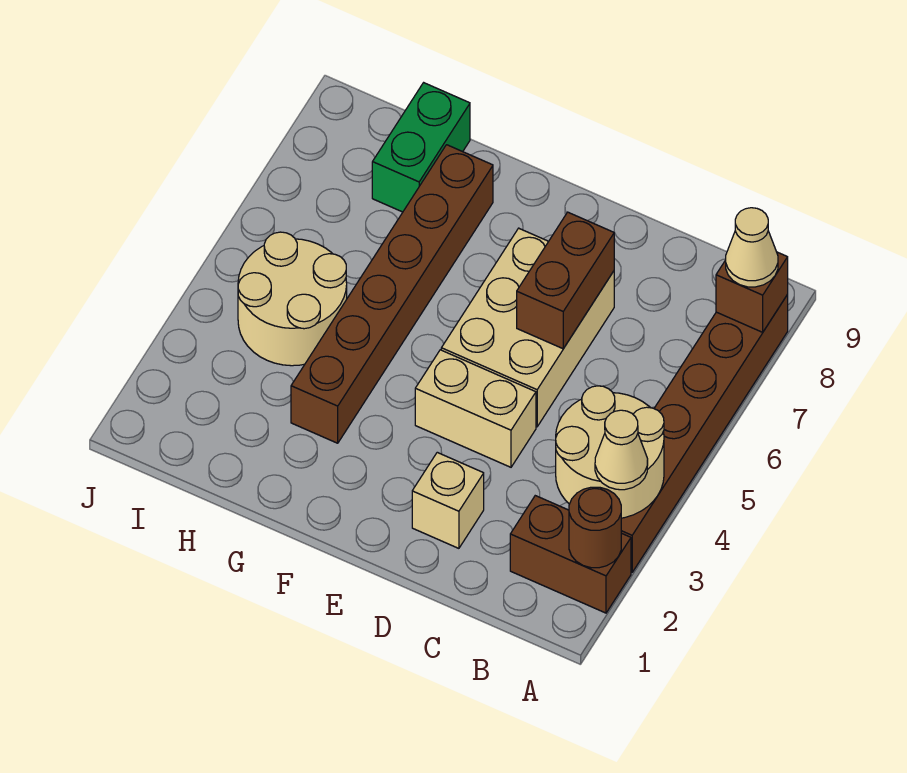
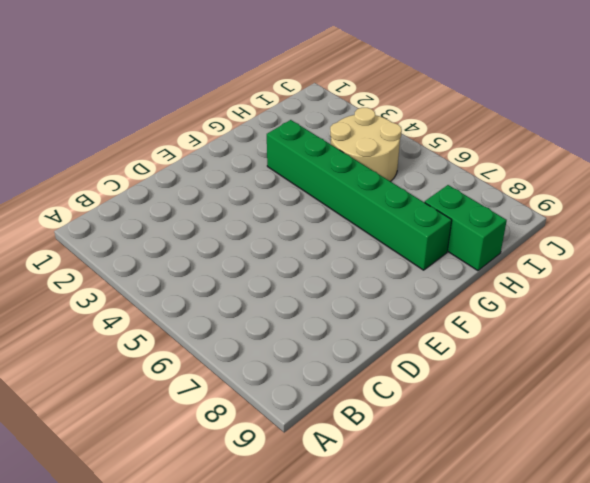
green brick G3:G8 level 1 -> brown brick G3:G8 level 1
none -> brown brick A2:B2 level 1
none -> brown brick A3:A8 level 1
none -> tan brick D2 level 1

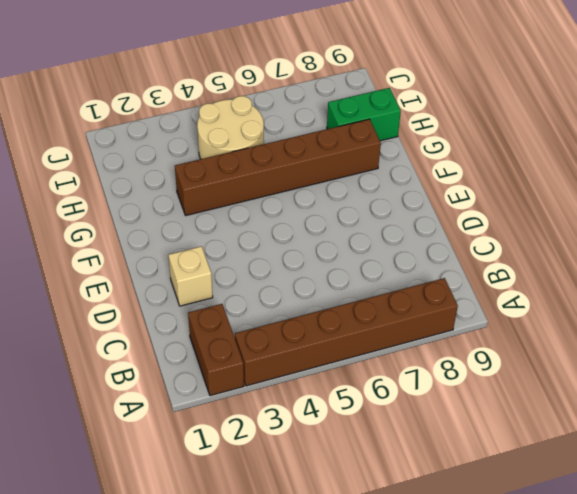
none -> tan brick D4:E4 level 1
none -> tan brick D5:E7 level 1
none -> brown round brick A2 level 2

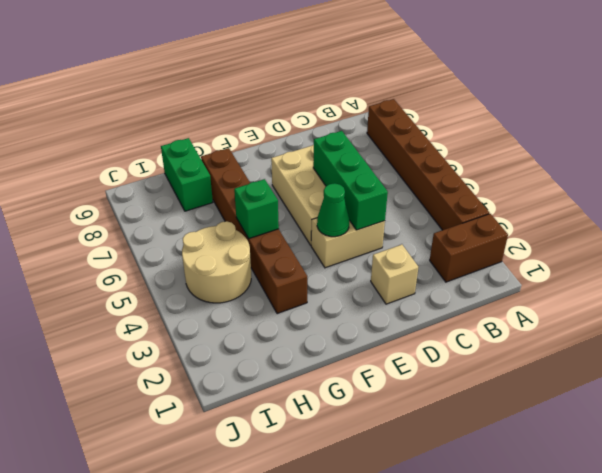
green brick D4:D6 level 2 -> brown brick D6:D7 level 2
green cone E4 level 2 -> none
green brick G5 level 2 -> none
none -> brown round brick A2 level 2
none -> tan round brick A3:B4 level 2
none -> brown brick A8 level 2

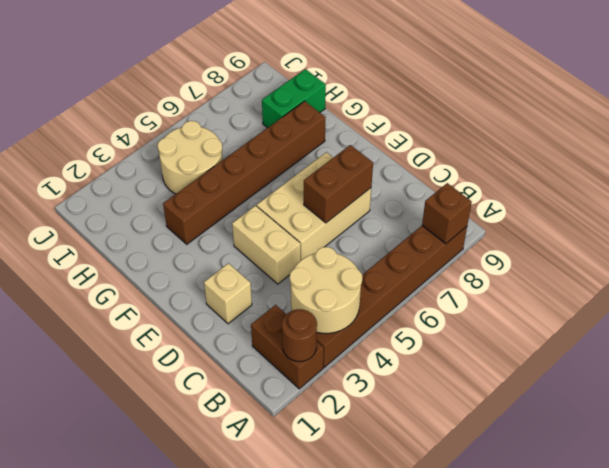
none -> tan cone A3 level 3
none -> tan cone A8 level 3

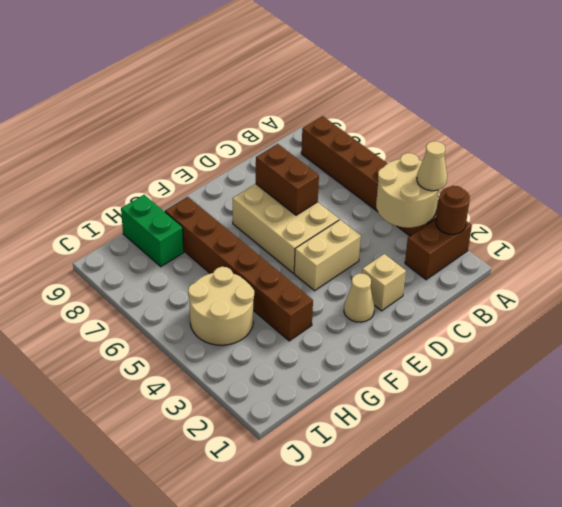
tan cone E2 level 1 -> tan cone A8 level 3
none -> brown brick A8 level 2

